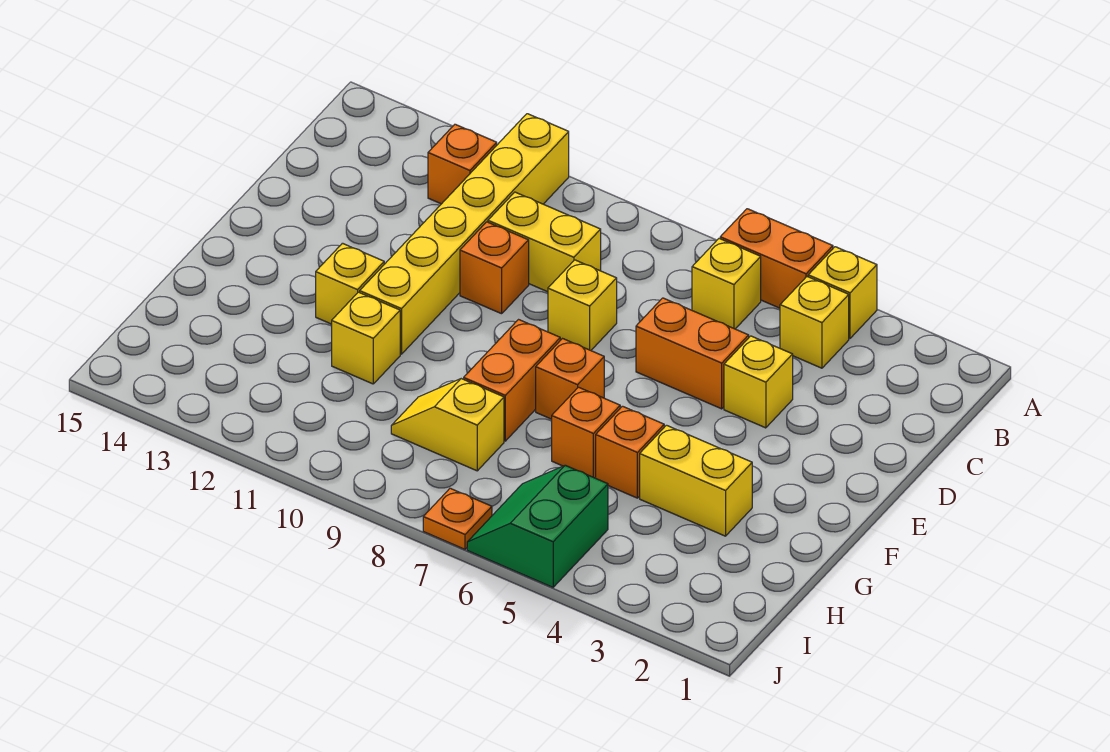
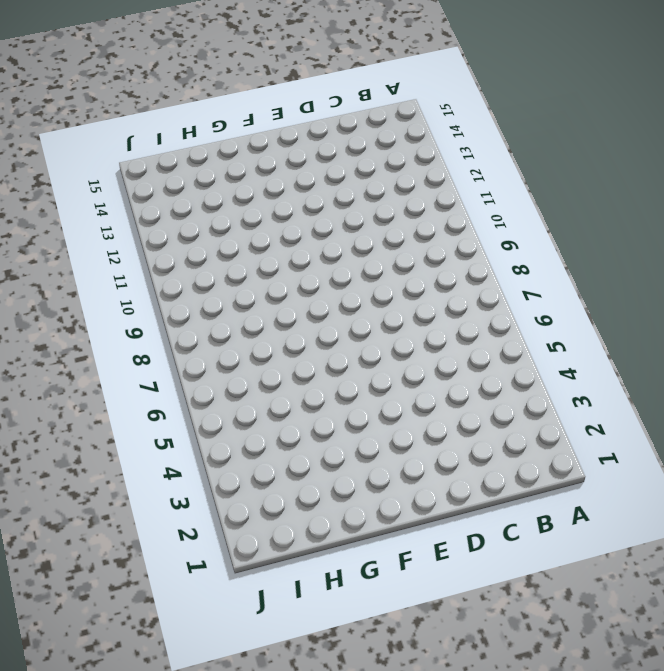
none -> yellow brick A4 level 1
none -> orange brick A5:A6 level 1
none -> yellow brick A11:F11 level 1

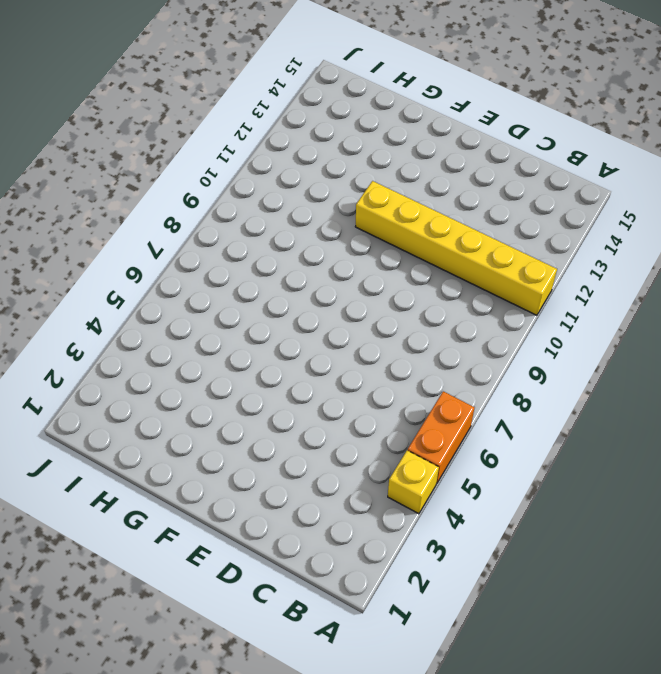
none -> yellow brick B4 level 1
none -> yellow brick B6 level 1
none -> orange brick B12 level 1

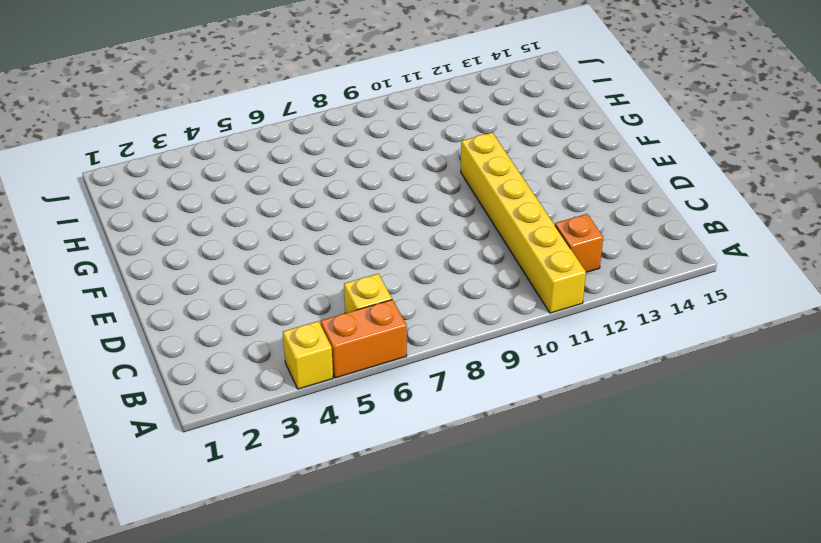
none -> yellow brick B4 level 1
none -> yellow brick C9:C10 level 1
none -> yellow brick D4 level 1

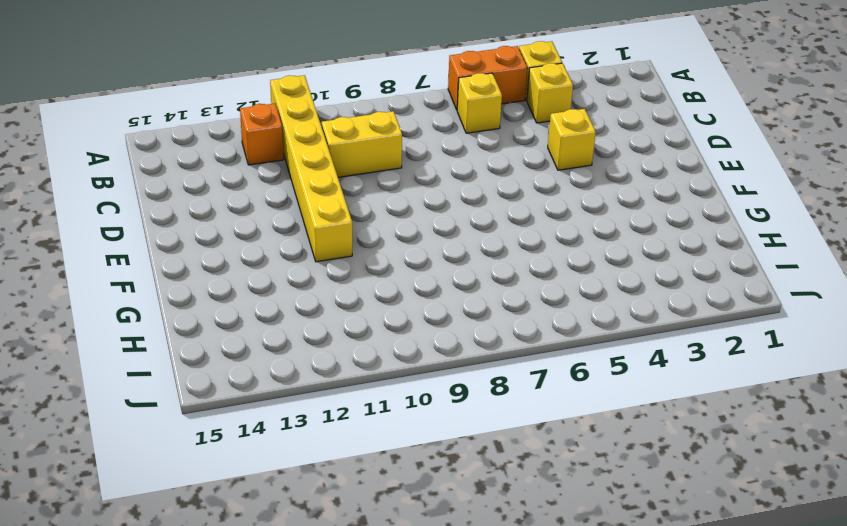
none -> orange brick D5:D6 level 1
none -> yellow brick D8 level 1
none -> orange brick D10 level 1

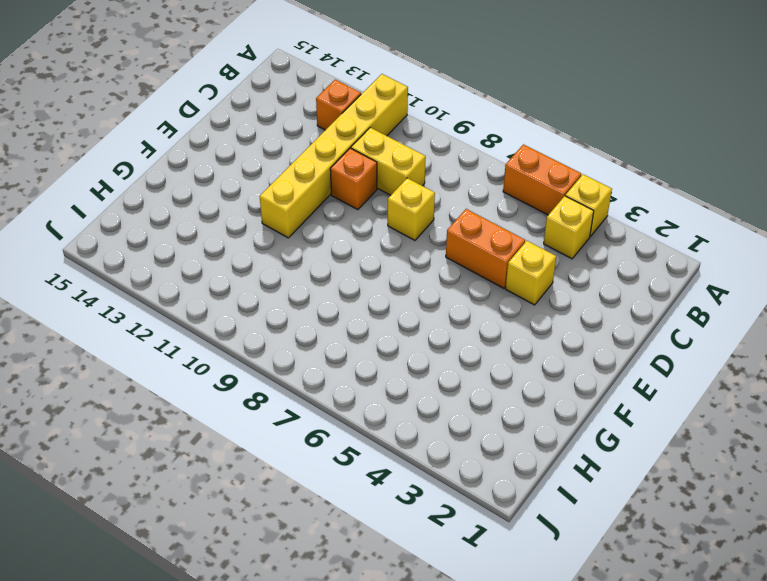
none -> yellow brick B6 level 1
none -> orange brick F7 level 1
none -> orange brick F8:G8 level 1

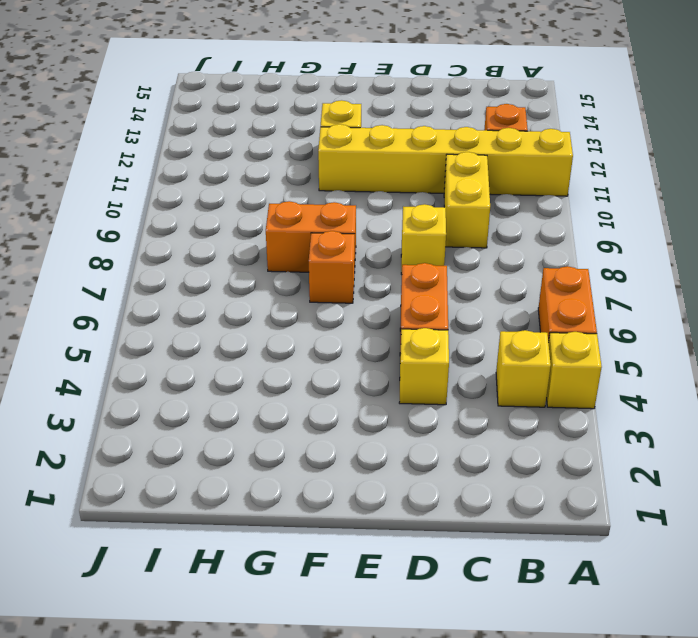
none -> yellow brick B6 level 1
none -> orange brick D10 level 1
none -> yellow brick G3:G4 level 1

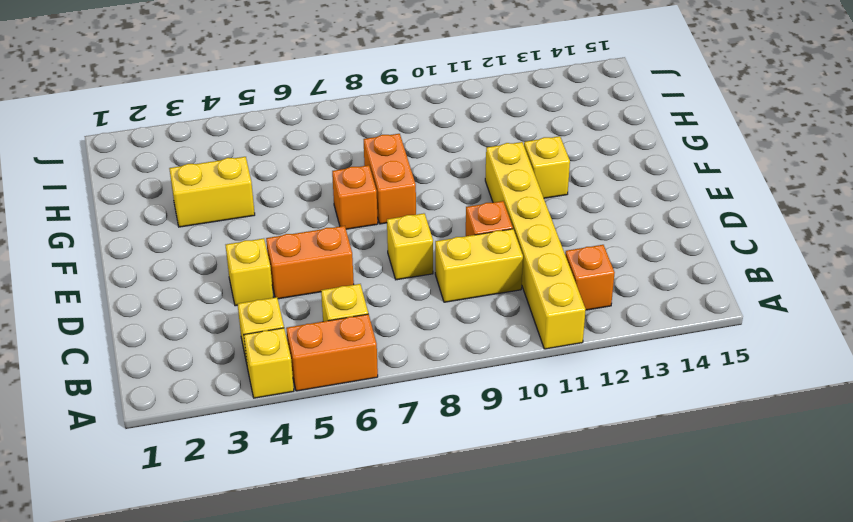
none -> orange brick G5 level 1
none -> orange brick G6 level 1
none -> yellow brick G11 level 1

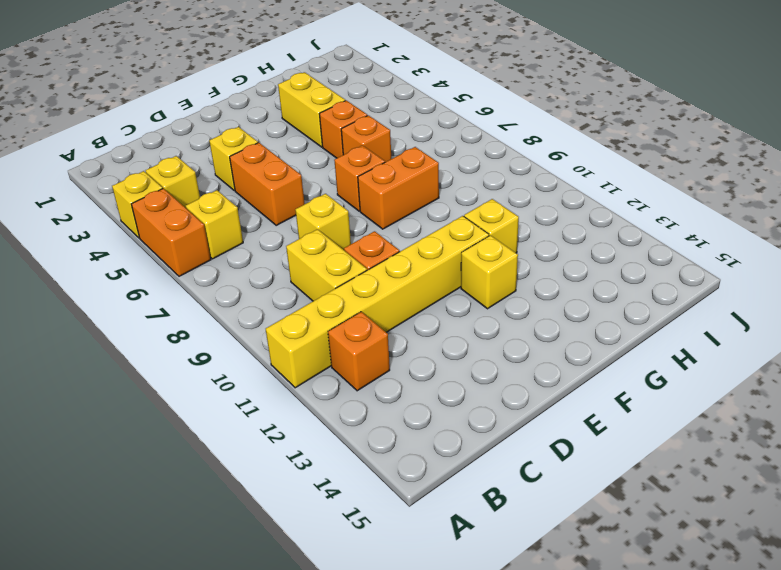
none -> yellow slope H8:H9 level 1 top 8
none -> green slope I5:J6 level 1 top 5
none -> orange plate J7 level 1

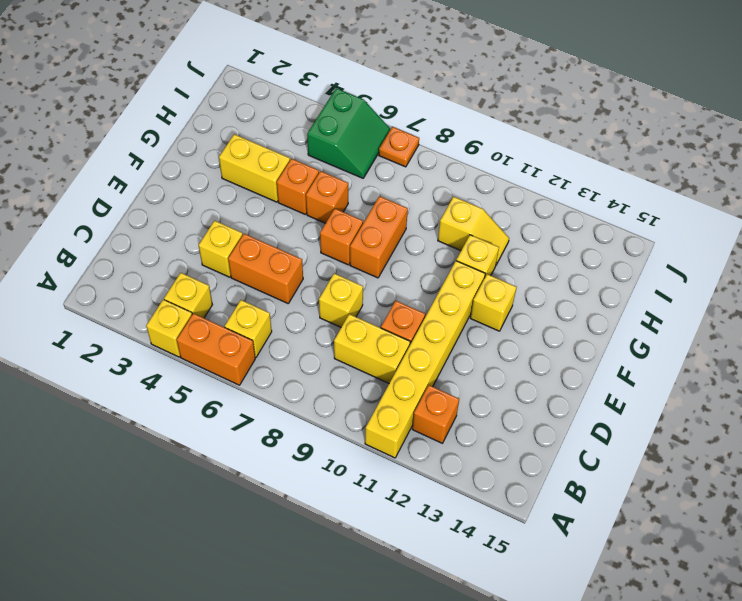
yellow slope H10:H11 level 1 top 10 -> yellow slope H8:H9 level 1 top 8

